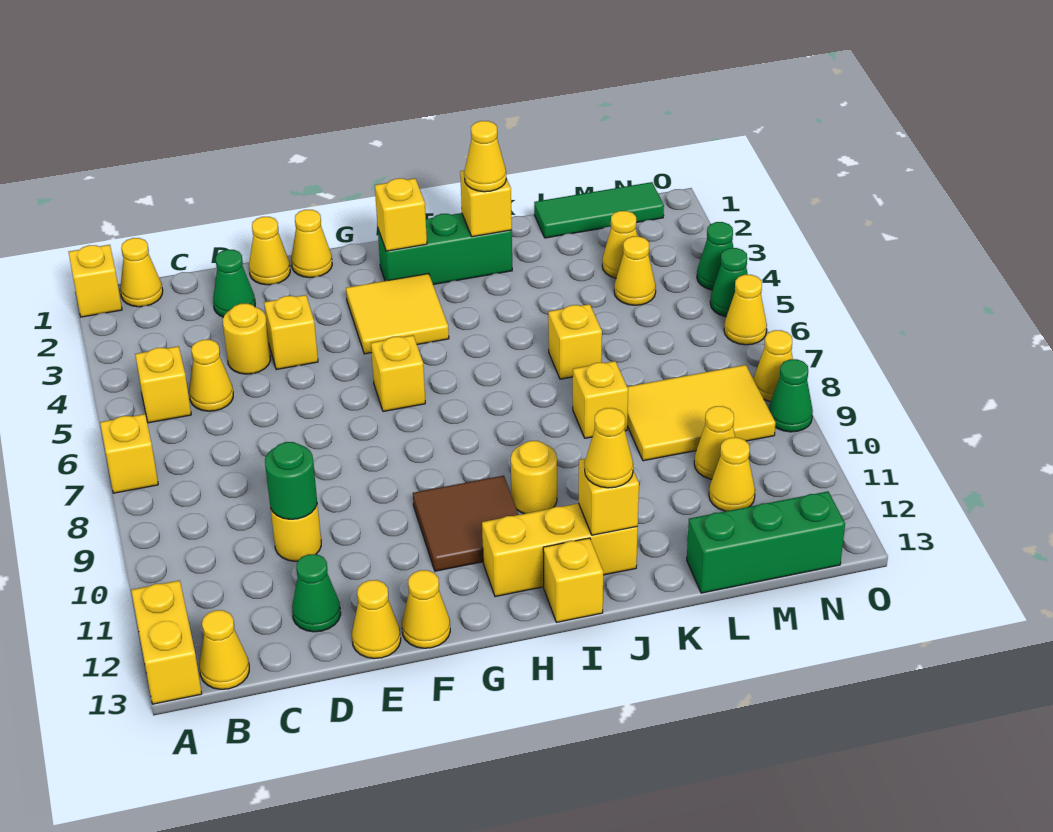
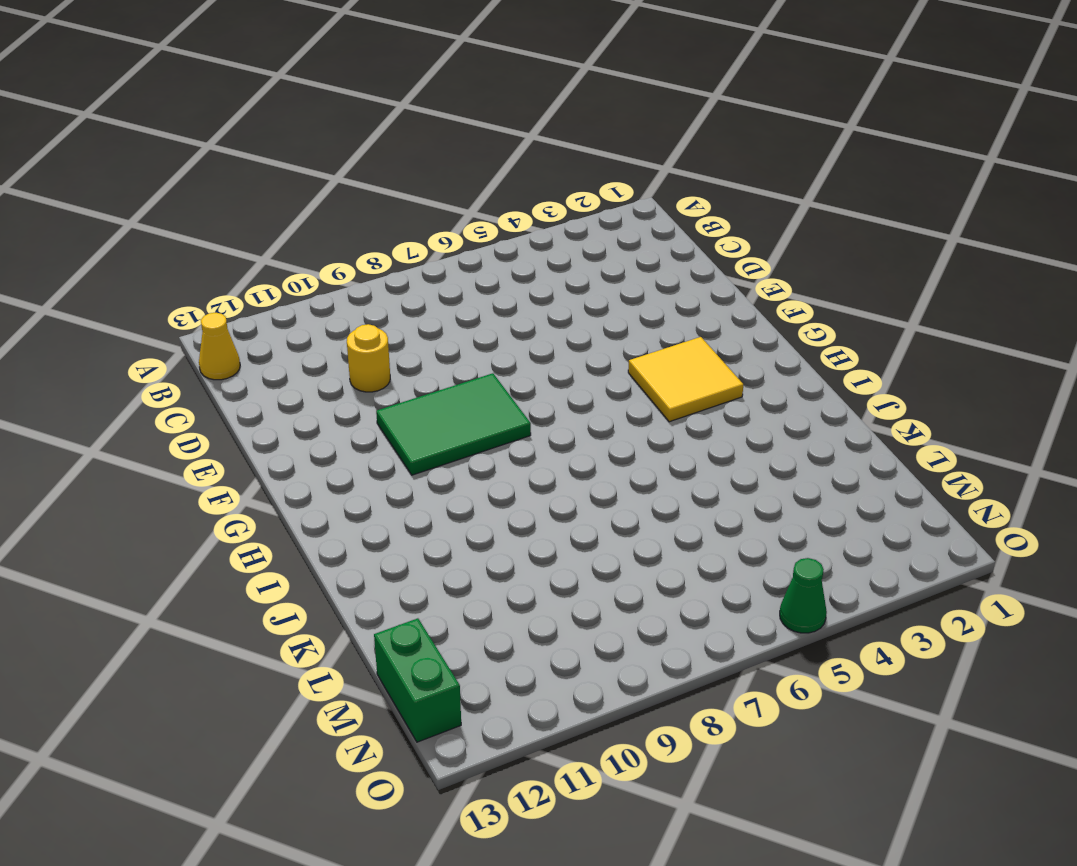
green tile F8:G10 level 1 -> brown tile G10:H11 level 1
green brick M13:N13 level 1 -> green brick L13:N13 level 1
none -> yellow brick A1 level 1
none -> yellow brick A7 level 1
none -> yellow brick A12:A13 level 1
none -> yellow cone B1 level 1

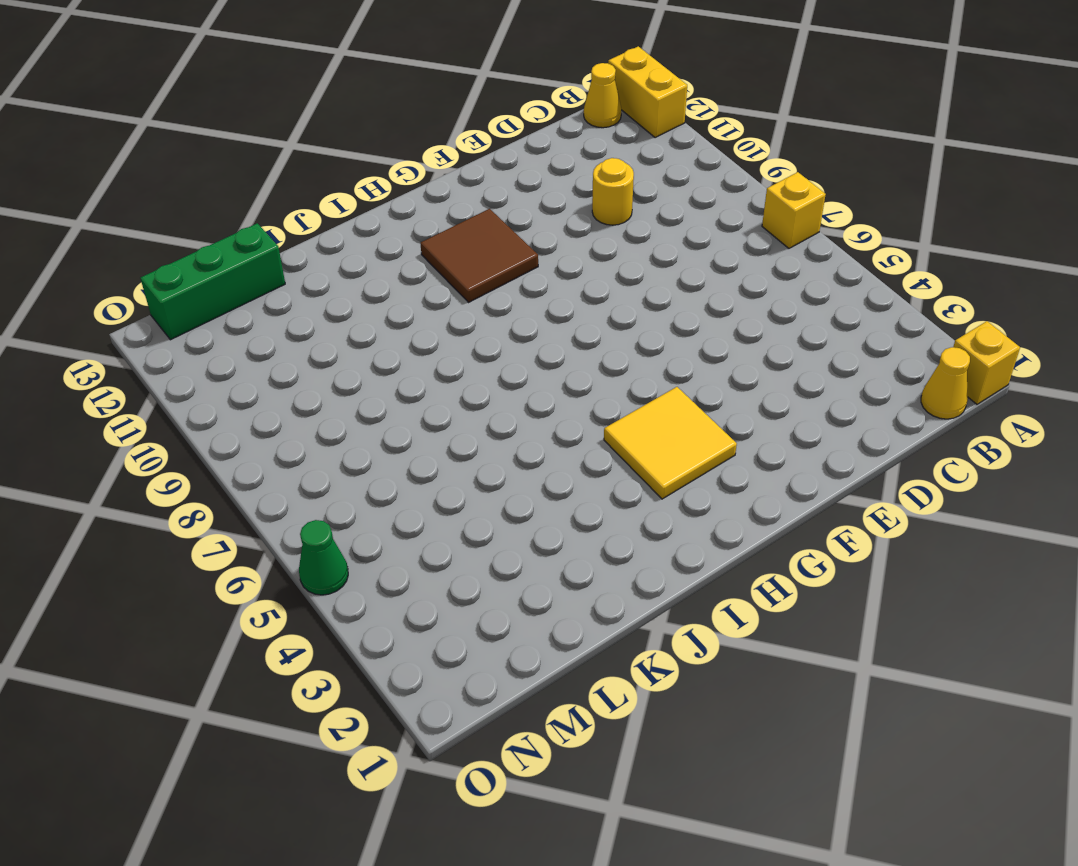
none -> yellow brick B5 level 1
none -> yellow cone C5 level 1
none -> green cone D2 level 1
none -> yellow round brick D4 level 1

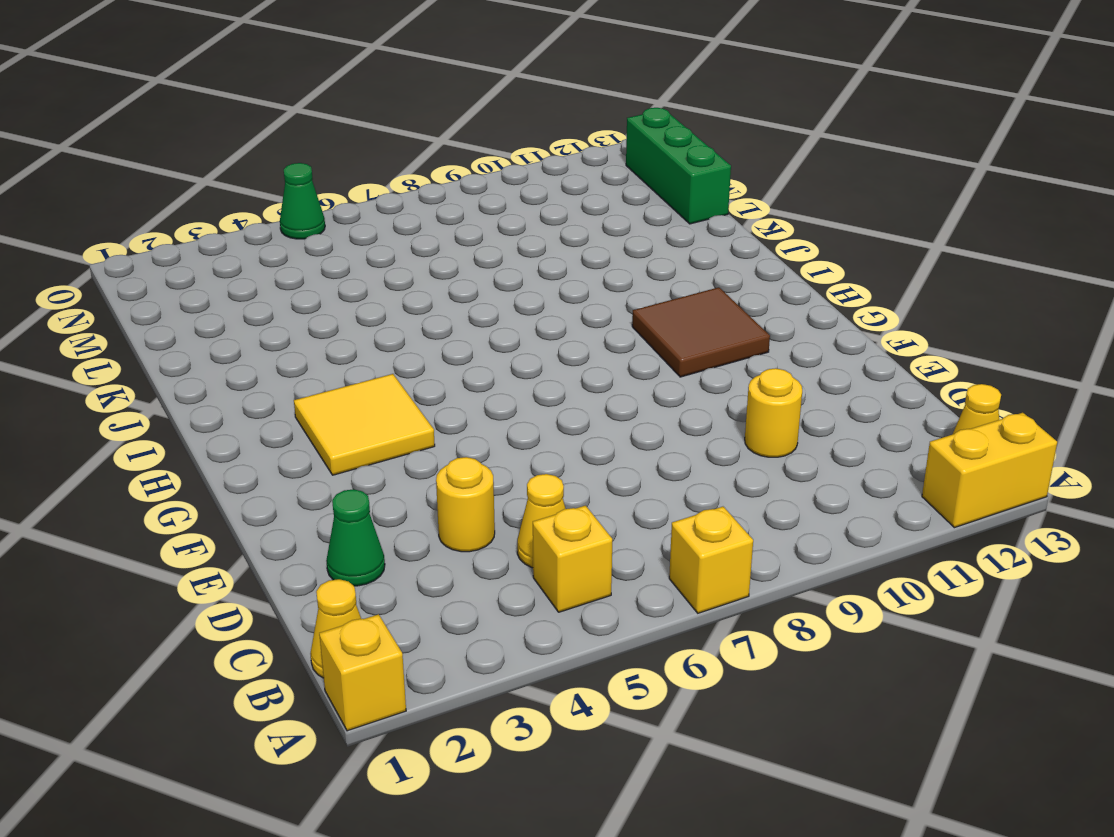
none -> green cone D12 level 1
none -> yellow cone E1 level 1
none -> yellow brick E4 level 1
none -> yellow cone E13 level 1

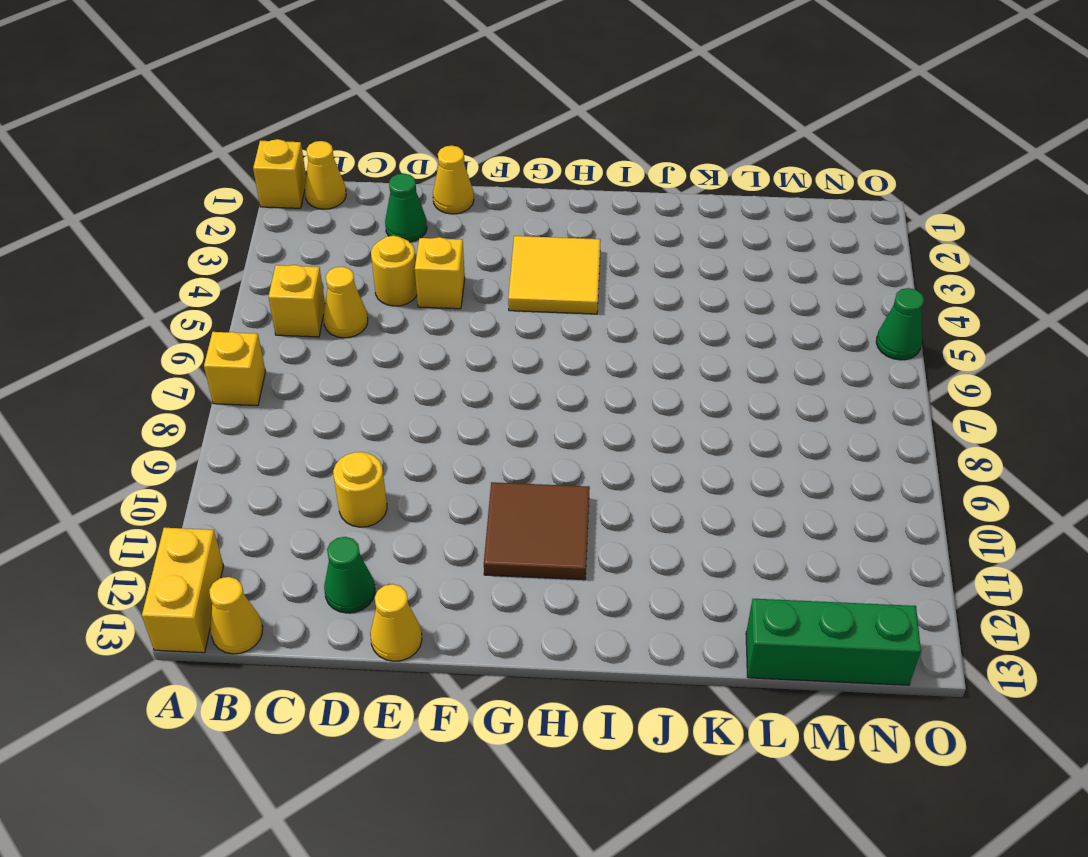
none -> yellow cone F1 level 1
none -> yellow cone F13 level 1
none -> yellow brick G6 level 1
none -> green brick H2:J2 level 1

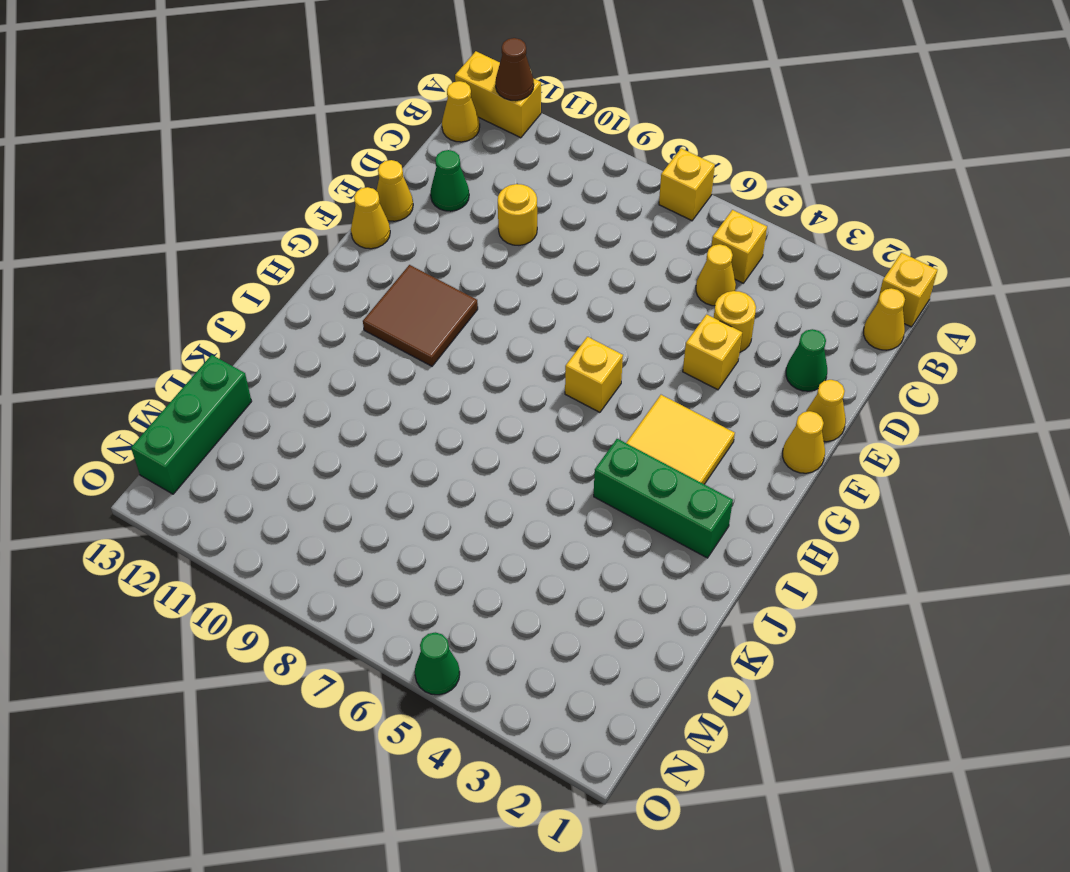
brown cone A12 level 2 -> none
green brick I2:I4 level 1 -> green brick H2:J2 level 1
none -> yellow brick H12:J12 level 1
none -> yellow round brick I10 level 1
none -> yellow brick I13 level 1
none -> yellow brick K6 level 1

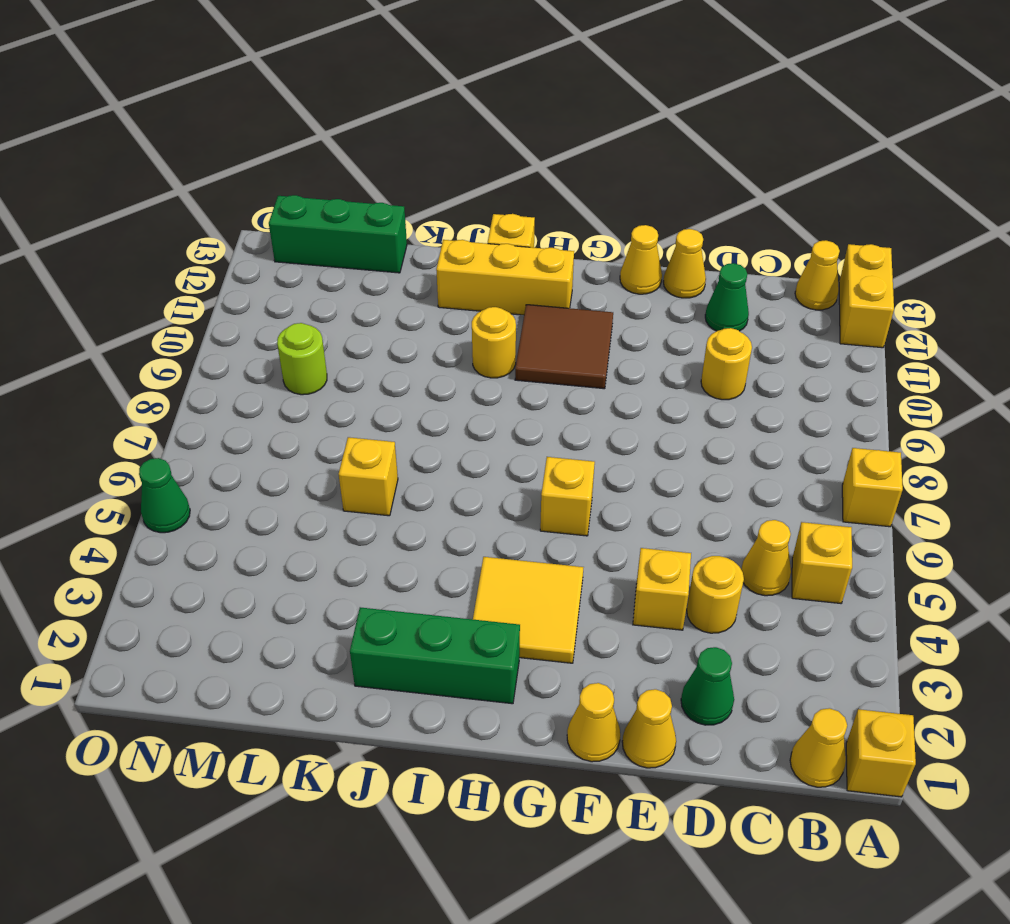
lime round brick M9 level 1 -> yellow tile L8:N9 level 1
none -> yellow brick K8 level 1
none -> green tile L1:N1 level 1
none -> yellow cone M3 level 1
none -> yellow cone M4 level 1

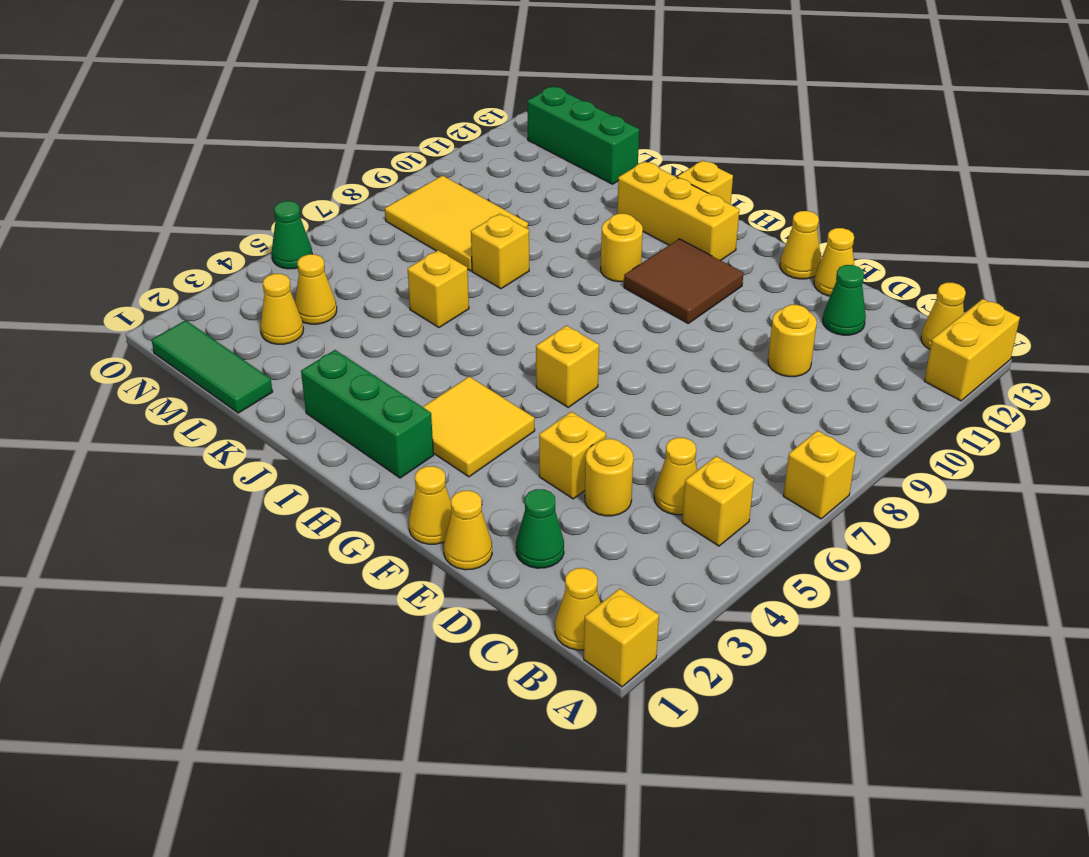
none -> yellow cone M10 level 1
none -> yellow cone M11 level 1
none -> green cone O4 level 1
none -> yellow cone O6 level 1

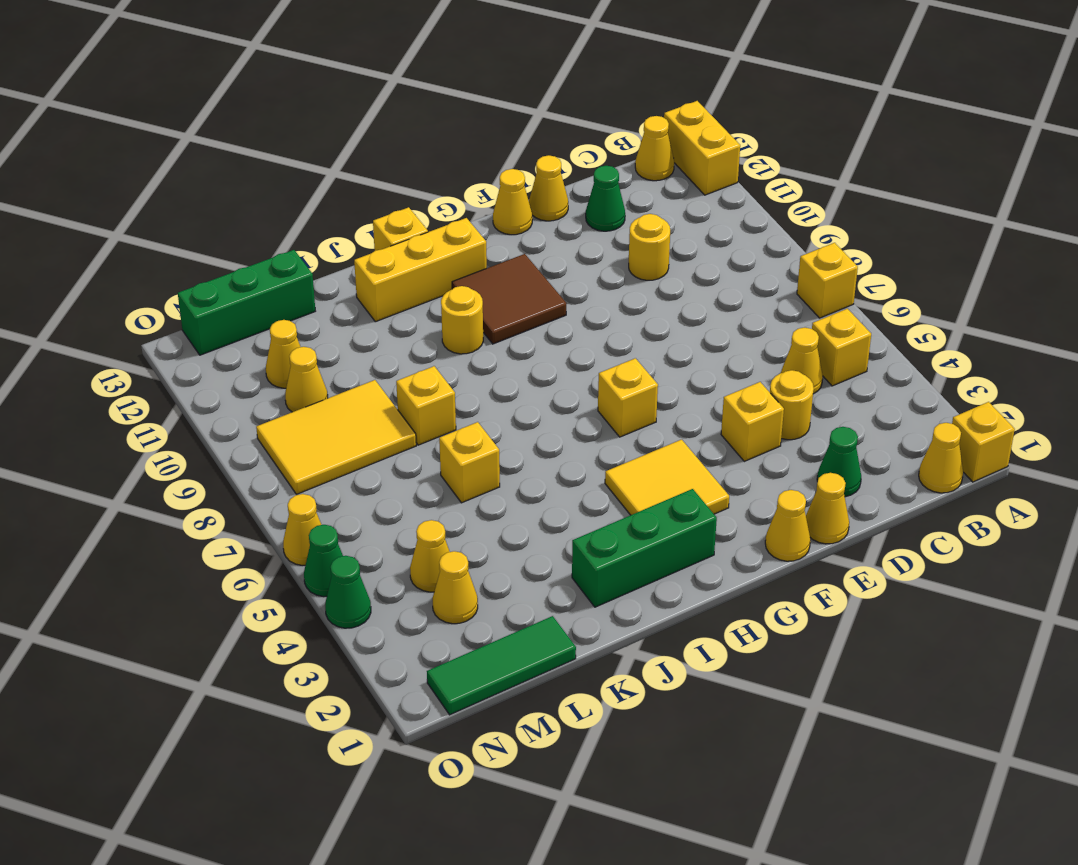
none -> yellow cone O8 level 1
none -> green cone O9 level 1
none -> green round brick D10 level 2
none -> yellow brick H2 level 2

